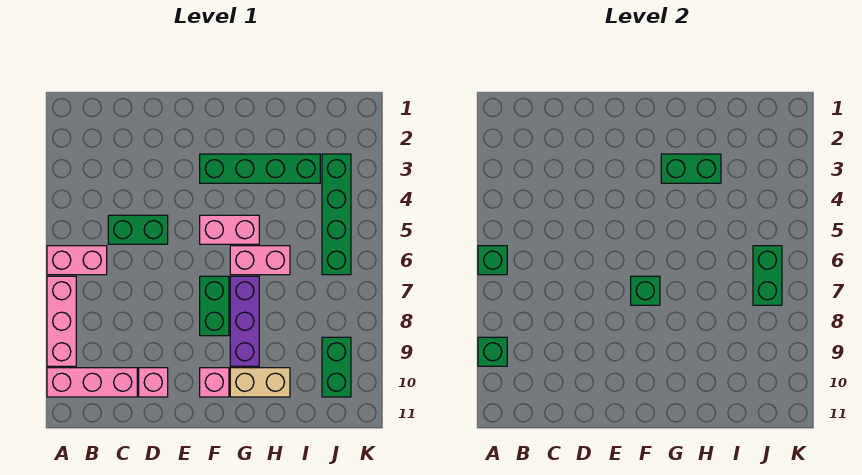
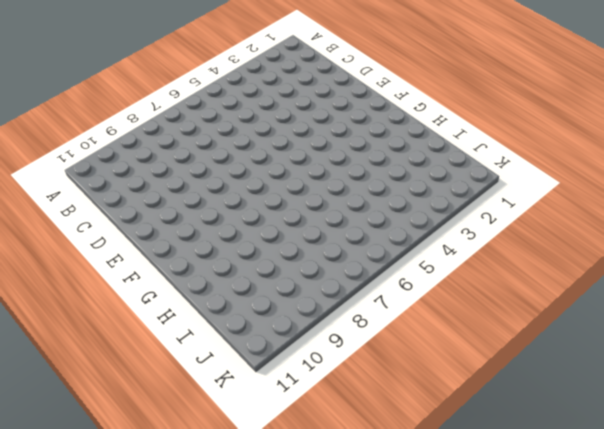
none -> pink brick A6:B6 level 1
none -> pink brick A7:A9 level 1
none -> pink brick A10:C10 level 1

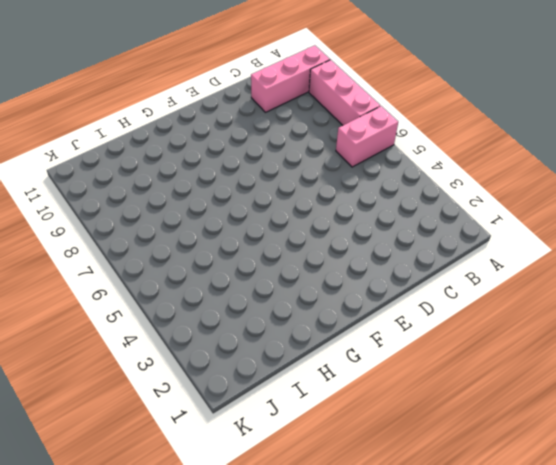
none -> green brick C5:D5 level 1
none -> pink brick D10 level 1
none -> green brick F3:I3 level 1

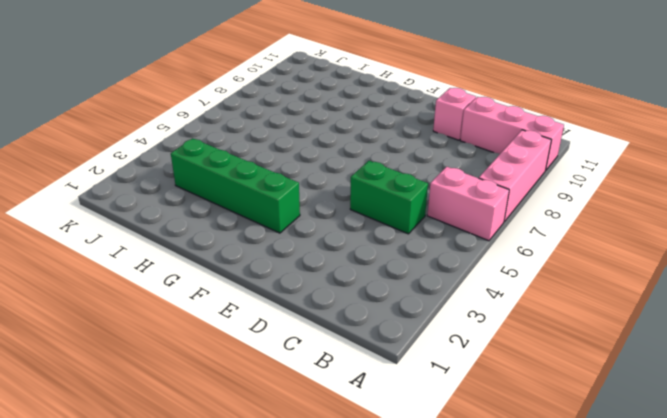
none -> pink brick F5:G5 level 1
none -> green brick F7:F8 level 1
none -> pink brick F10 level 1

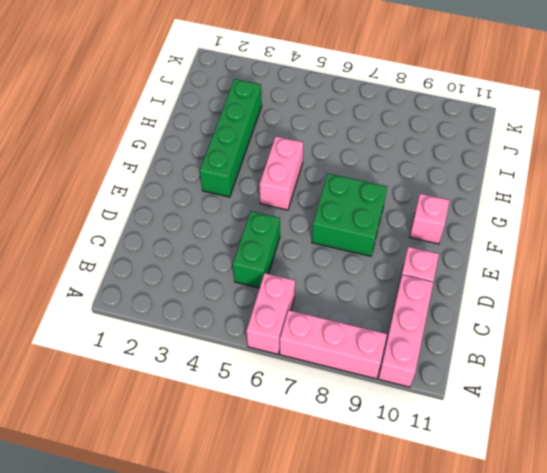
green brick E7:F8 level 1 -> green brick F7:F8 level 1
none -> pink brick G6:H6 level 1
none -> purple brick G7:G9 level 1
none -> tan brick G10:H10 level 1

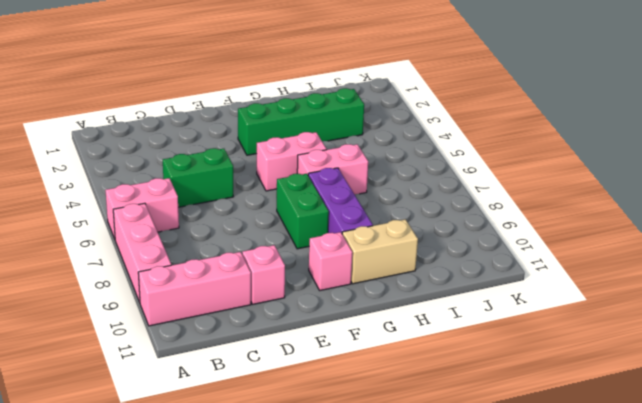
none -> green brick J3:J6 level 1
none -> green brick J9:J10 level 1
none -> green brick A6 level 2

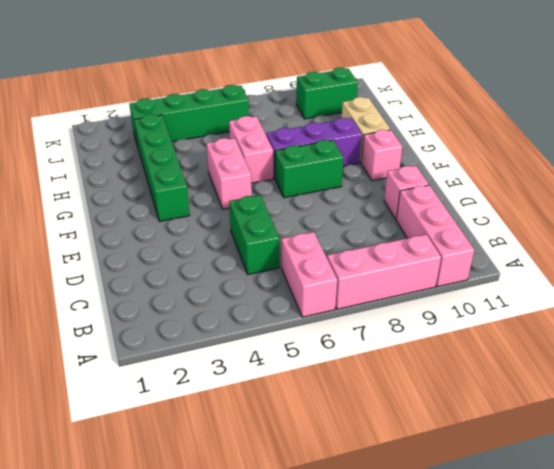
none -> green brick A6 level 2
none -> green brick A9 level 2
none -> green brick F7 level 2

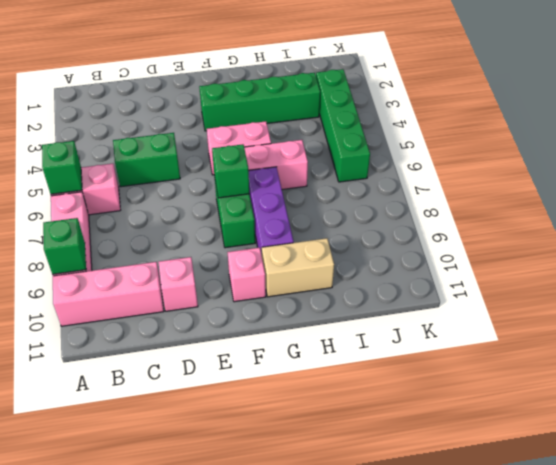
none -> green brick J9:J10 level 1
none -> green brick G3:H3 level 2
none -> green brick J6:J7 level 2

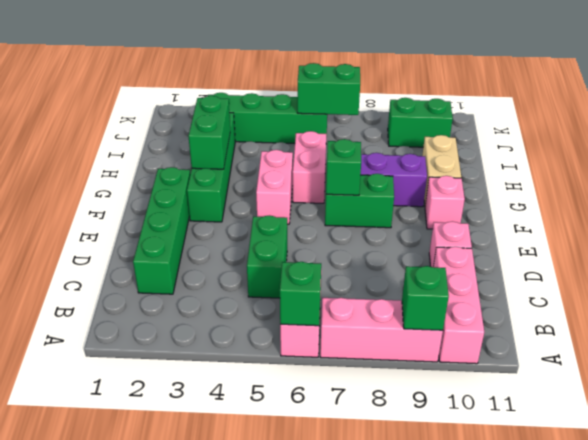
green brick C2:F2 level 1 -> none

